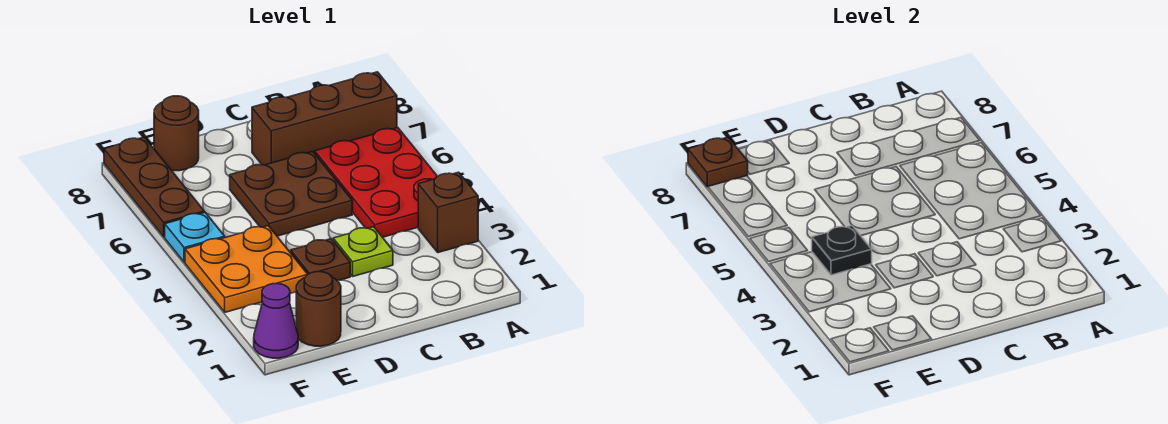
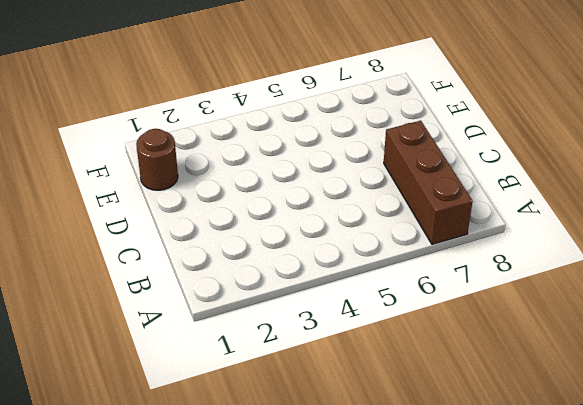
none -> brown brick A3 level 1
none -> red plate A4:B6 level 1
none -> lime plate C3 level 1

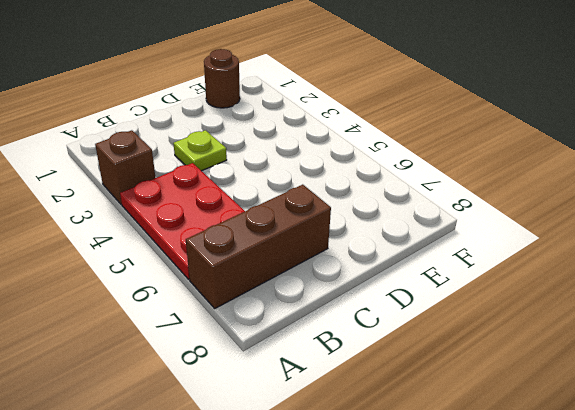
none -> brown plate C5:D6 level 1
none -> brown plate D3 level 1
none -> orange plate E3:F4 level 1

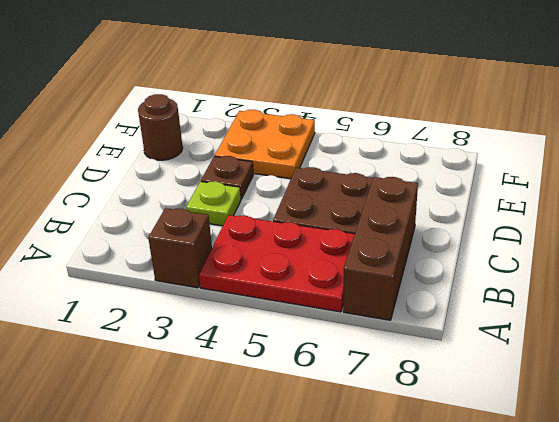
none -> brown round brick E8 level 1
none -> purple cone F1 level 1
none -> cyan plate F5 level 1

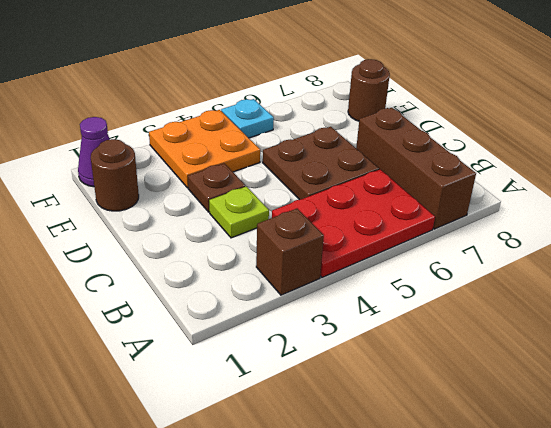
none -> brown plate F6:F8 level 1
none -> black plate E4 level 2
none -> brown plate F8 level 2

